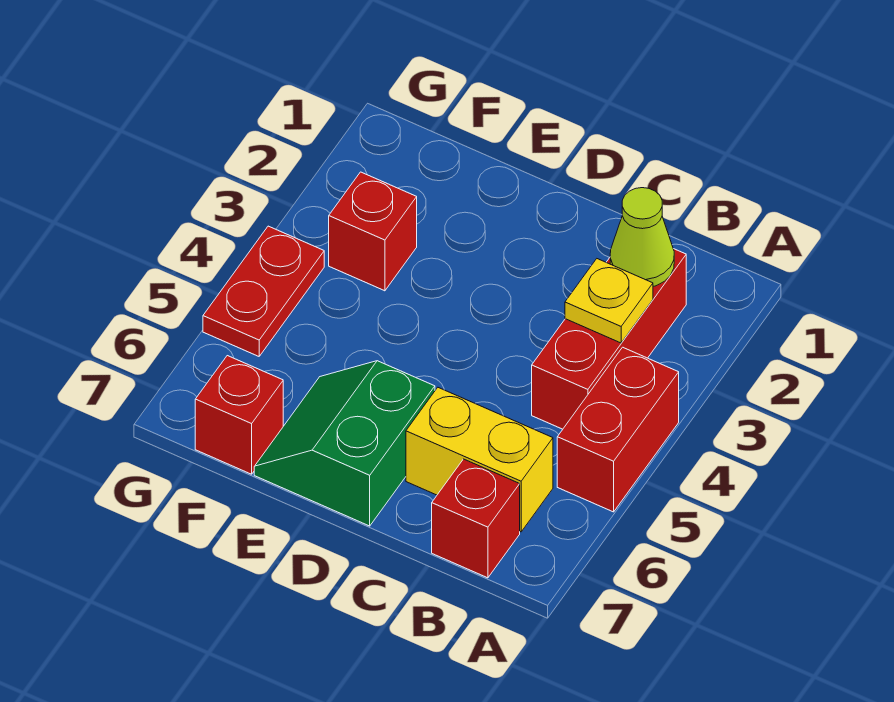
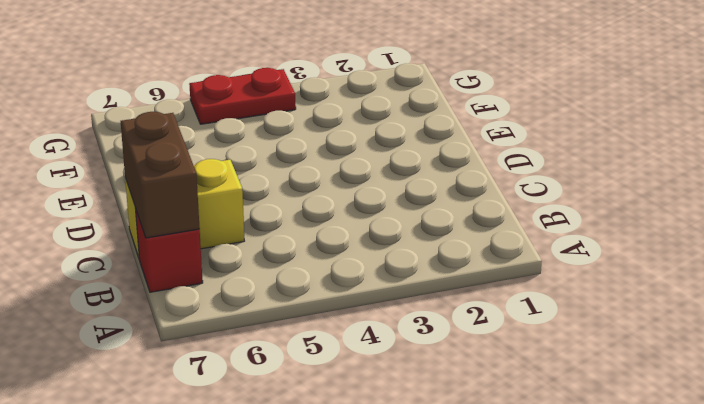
brown brick B7:C7 level 2 -> none
yellow brick C6:C7 level 1 -> yellow brick B6:C6 level 1
none -> red brick A4:A5 level 1
none -> red brick B2:B4 level 1

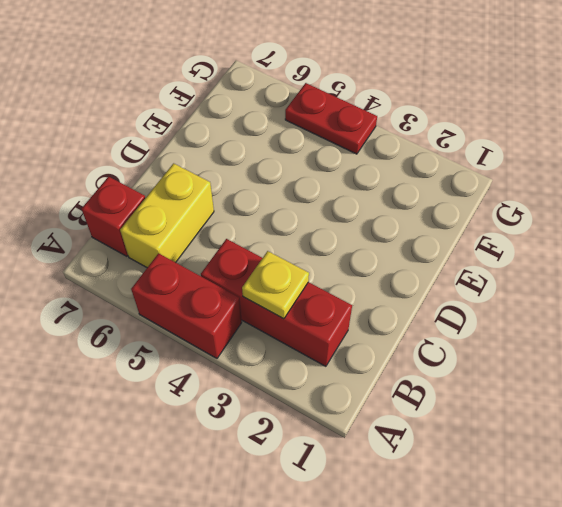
none -> green slope D6:E7 level 1 top D
none -> red brick F3 level 1

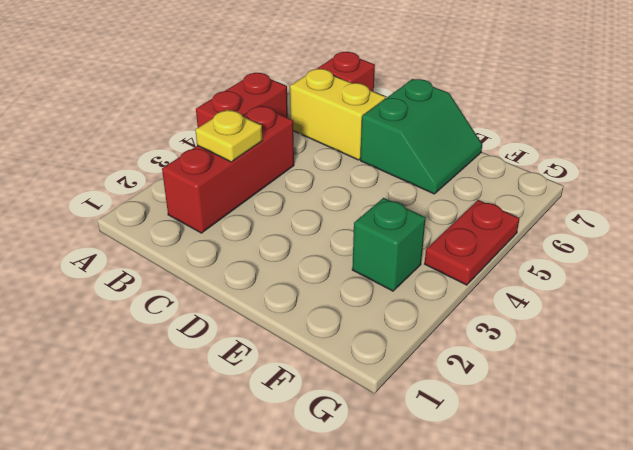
green brick F3 level 1 -> red brick F3 level 1
none -> red brick F7 level 1
none -> lime cone B2 level 2

